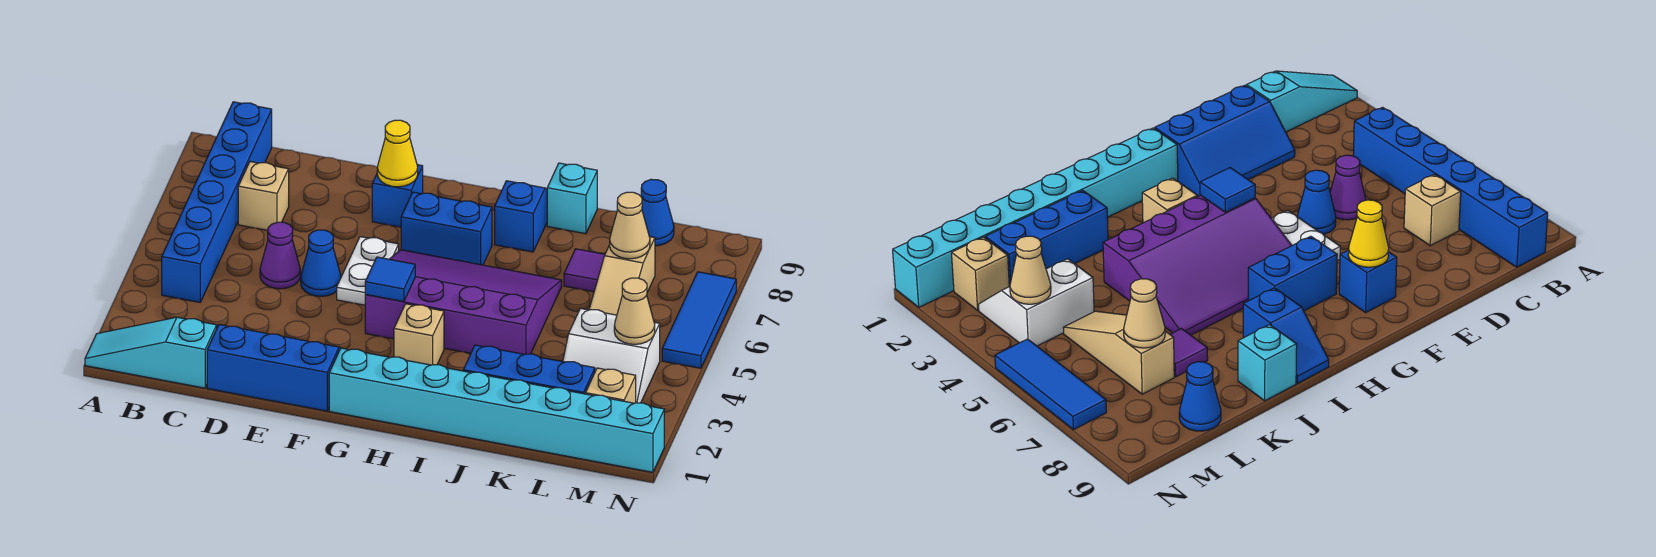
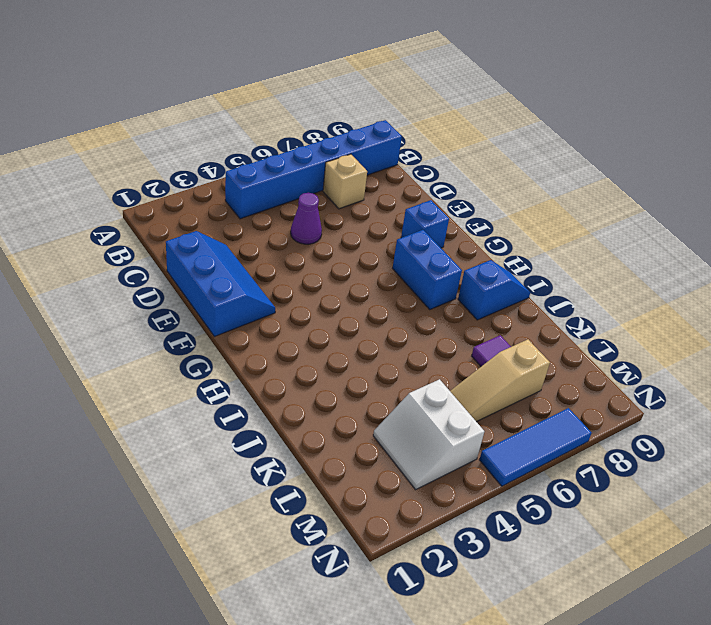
none -> cyan slope A1:C1 level 1 top C
none -> blue cone E5 level 1
none -> white plate F5:F6 level 1

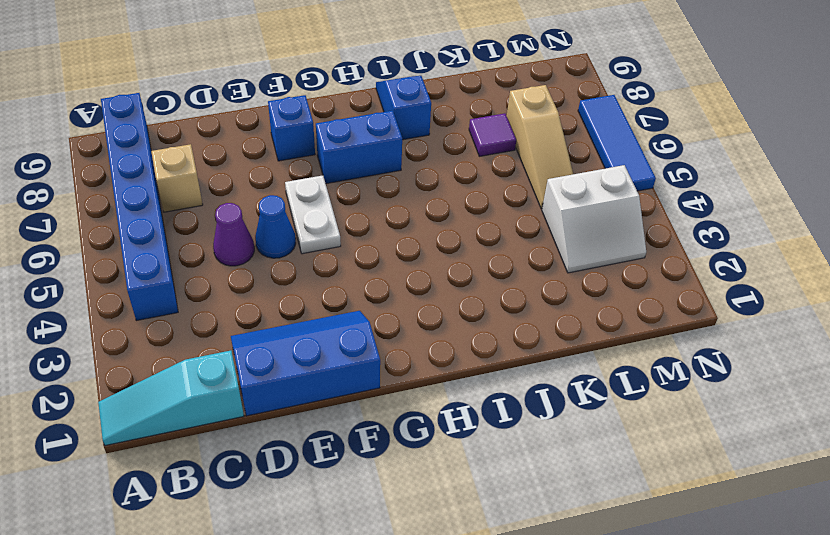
none -> cyan brick G1:N1 level 1
none -> purple slope G4:J6 level 1 top 4
none -> tan brick H3 level 1

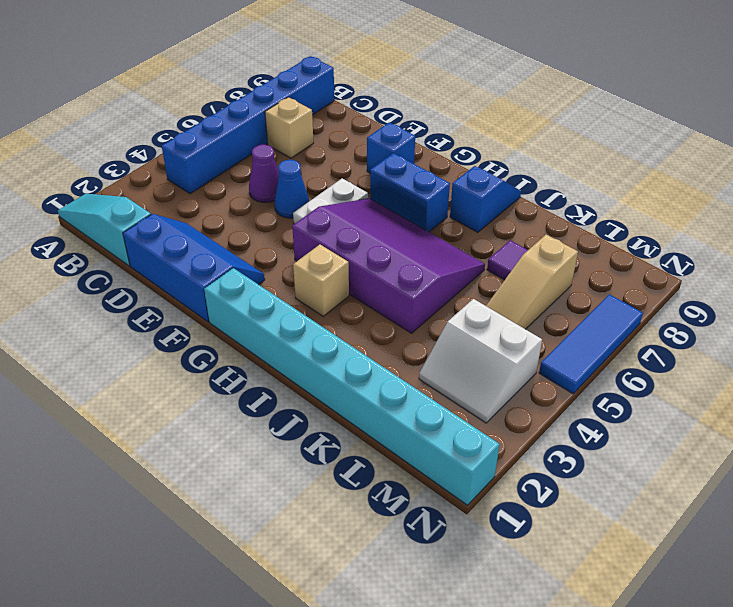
none -> blue brick J2:L2 level 1
none -> cyan brick J9 level 1
none -> blue cone L9 level 1

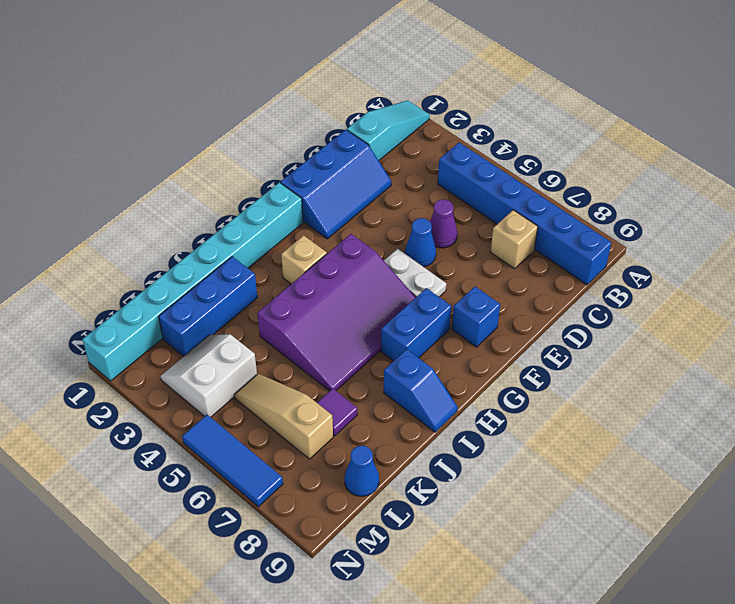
none -> cyan brick J9 level 1
none -> tan brick M2 level 1
none -> yellow cone F8 level 2

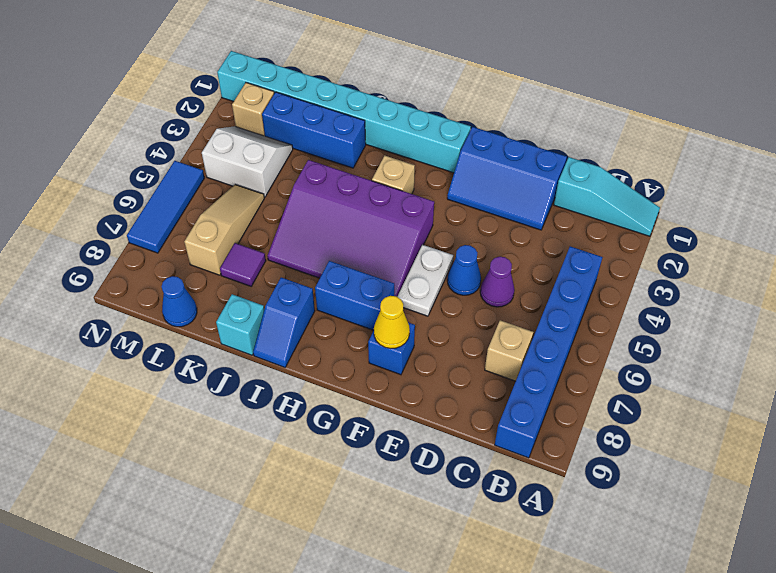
none -> blue tile G4 level 2
none -> tan cone L7 level 2
none -> tan cone M4 level 2

